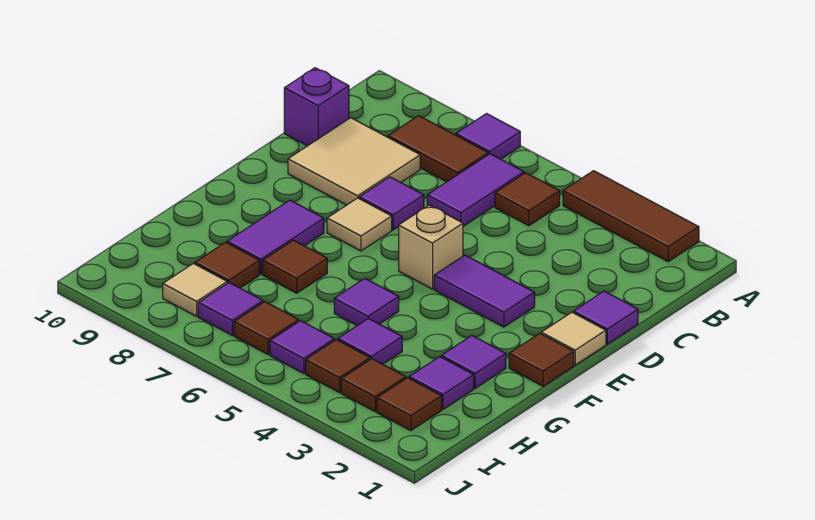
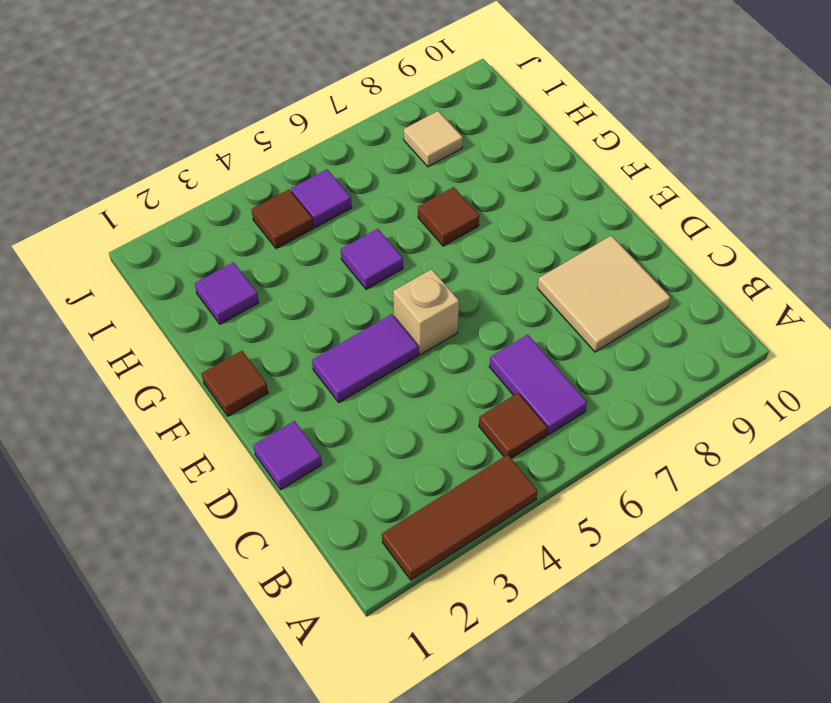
none -> purple tile A7 level 1
none -> brown tile B7:B8 level 1
none -> purple brick C10 level 1

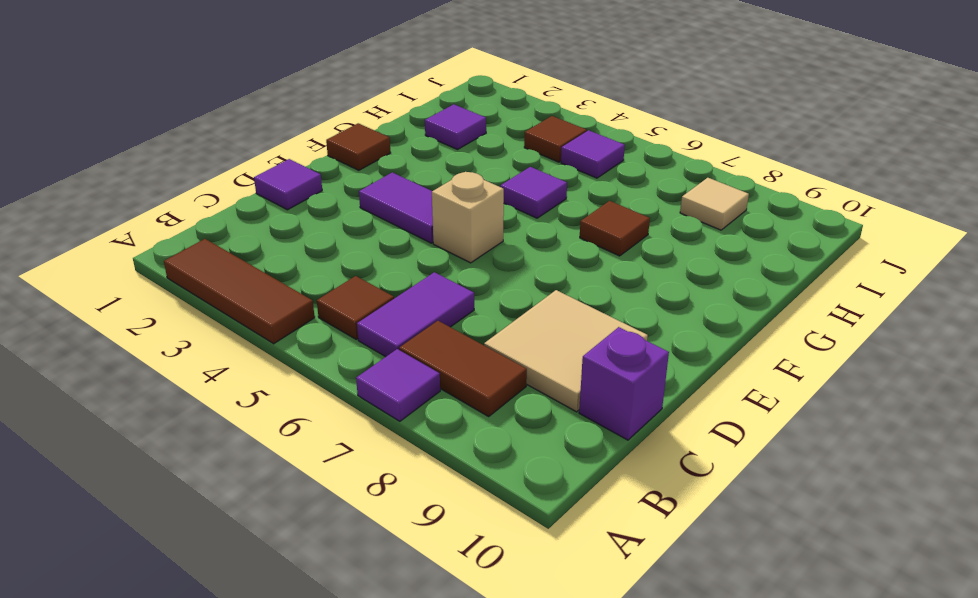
none -> purple tile D7 level 1
none -> tan tile E1 level 1
none -> tan tile E7 level 1

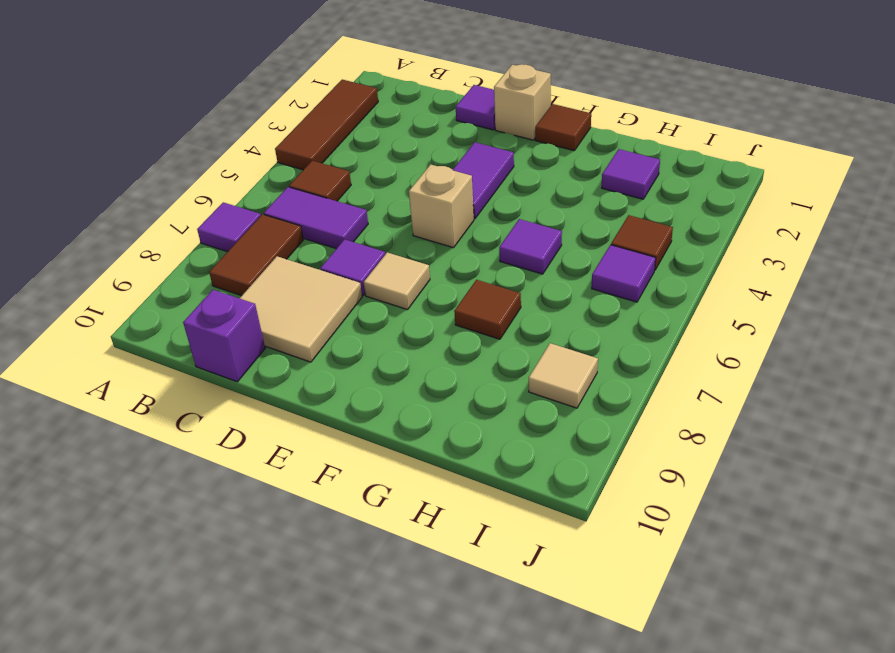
tan brick E1 level 1 -> tan tile E1 level 1
none -> purple tile F8:G8 level 1
none -> purple tile G2 level 1
none -> purple tile H4 level 1

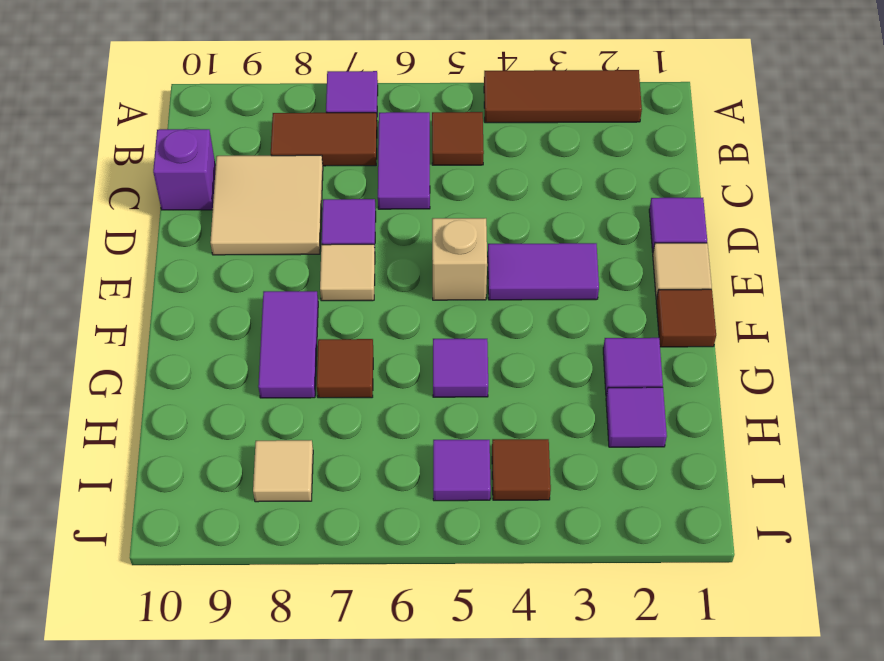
none -> purple tile H4 level 1
none -> brown tile H8 level 1
none -> brown tile I2 level 1

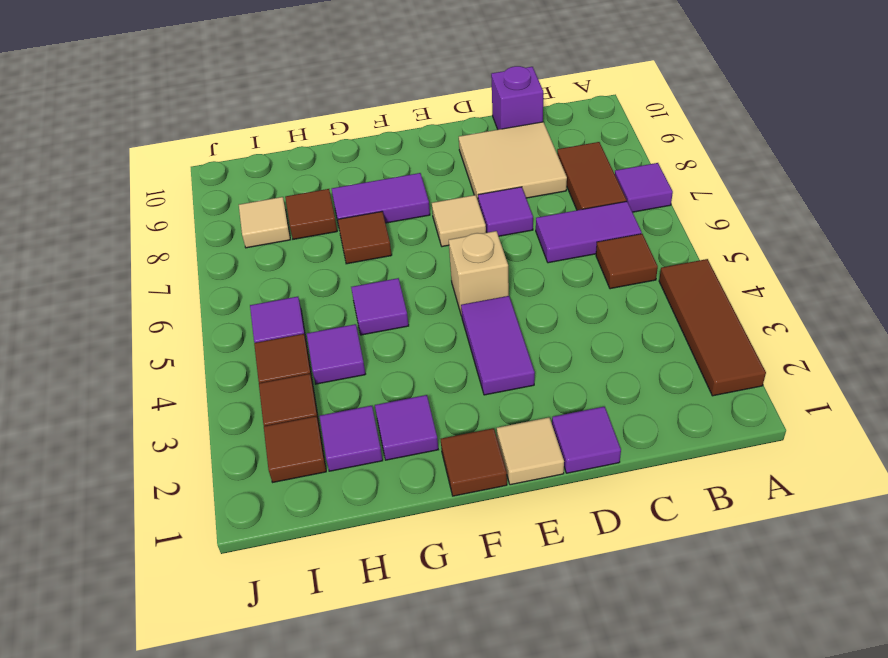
none -> brown tile I6 level 1
none -> purple tile I7 level 1

